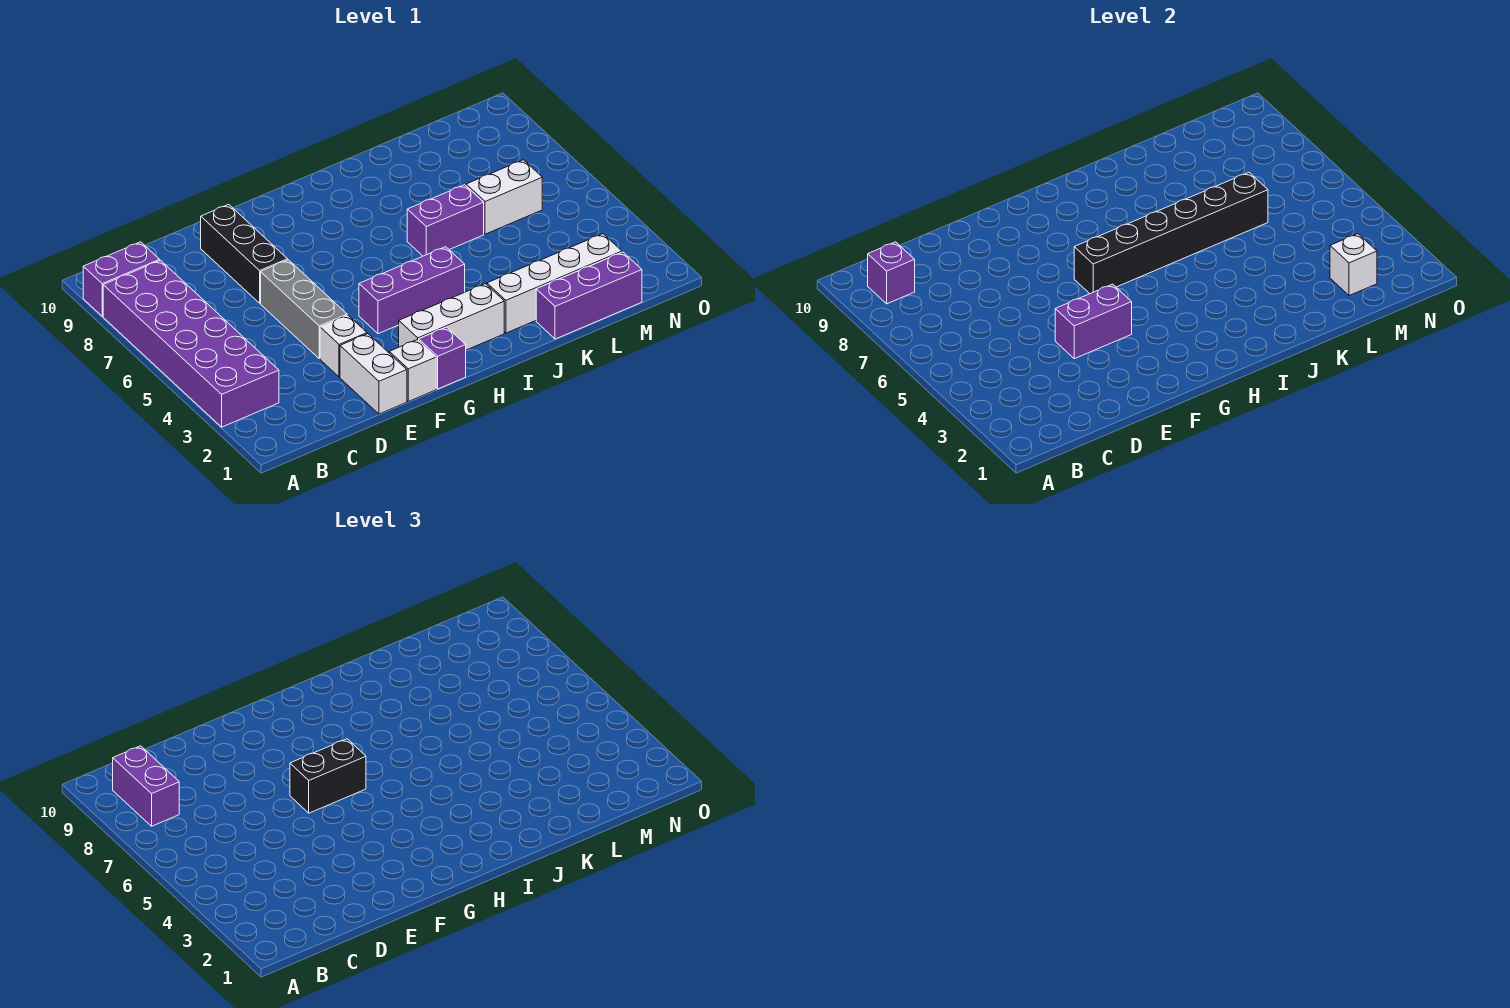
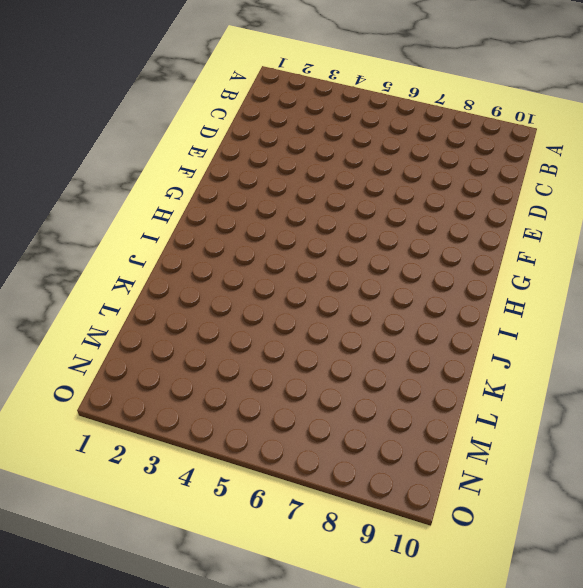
none -> purple brick A3:B8 level 1
none -> purple brick A9:B9 level 1
none -> white brick E1:E2 level 1

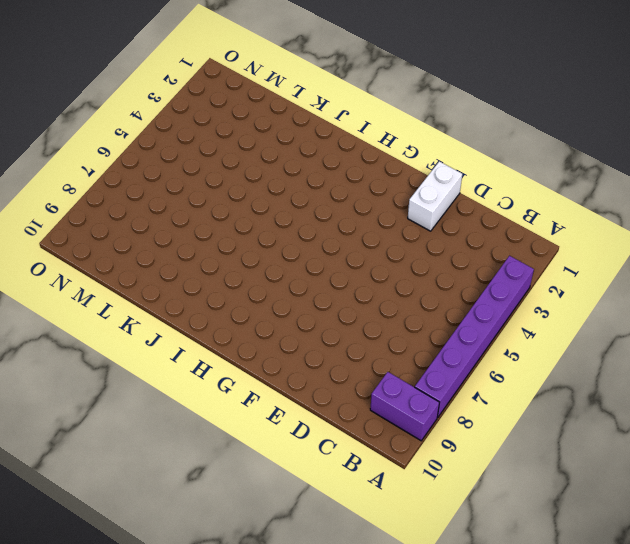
purple brick A3:A8 level 1 -> purple brick A3:B8 level 1
none -> white brick E3 level 1
none -> grey brick E4:E6 level 1
none -> black brick E7:E9 level 1

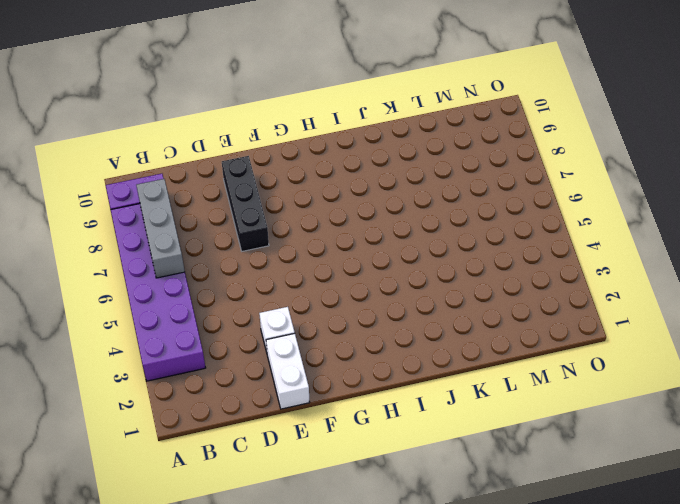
grey brick B6:B8 level 2 -> grey brick E4:E6 level 1
none -> white brick F1 level 1
none -> purple brick G1 level 1
none -> white brick G2:I2 level 1

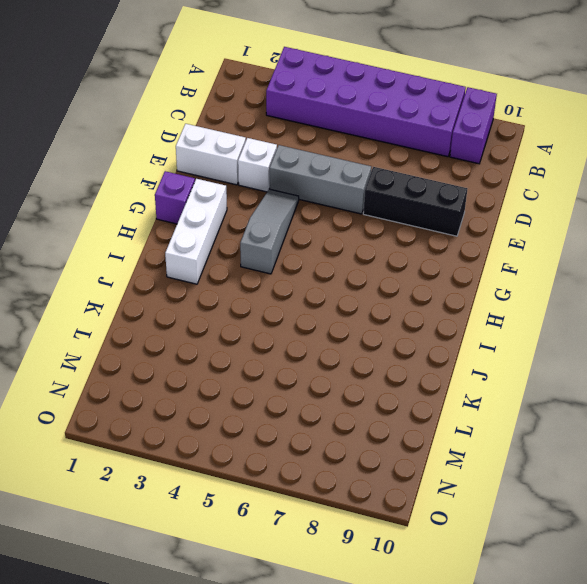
grey slope F4:H4 level 1 top H -> purple brick G4:I4 level 1
none -> white brick F1 level 1
none -> white brick J2:M2 level 1
none -> purple brick J6:K6 level 1

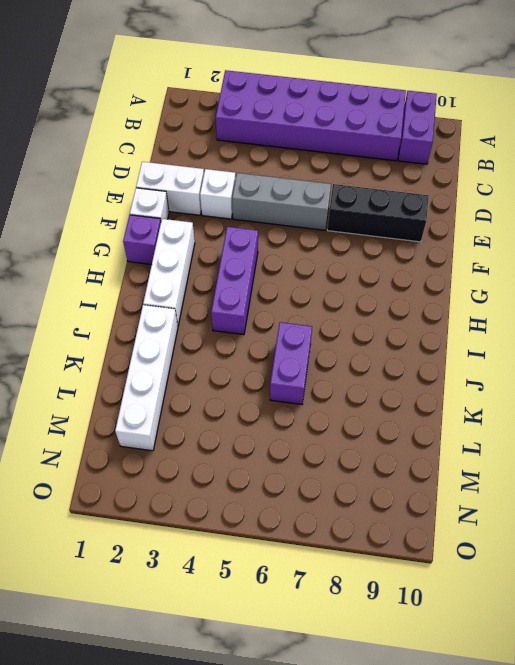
none -> purple brick K1:M1 level 1
none -> white brick L6:M6 level 1
none -> purple brick B9 level 2

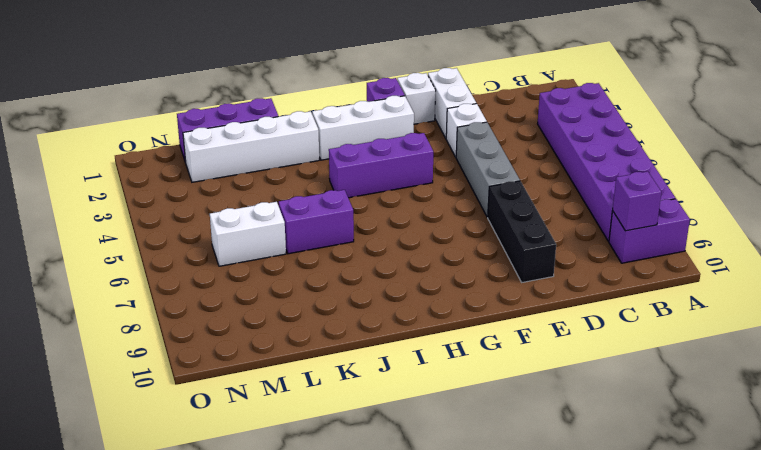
none -> purple brick E4:F4 level 2
none -> black brick G6:L6 level 2
none -> white brick M2 level 2

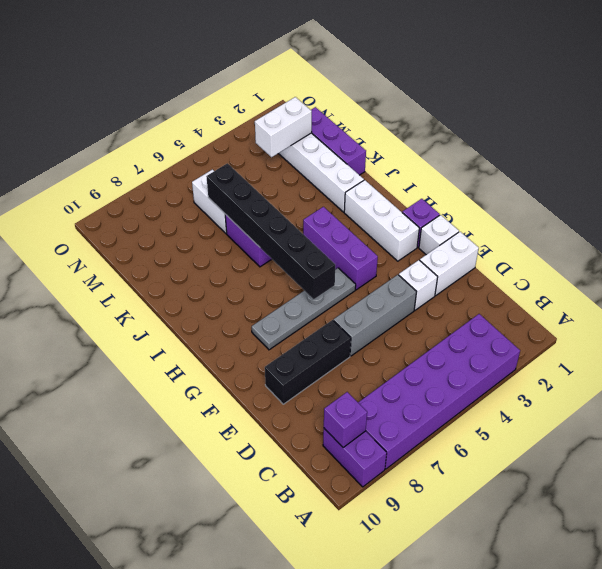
grey plate G5:G8 level 1 -> none
white brick M2:M3 level 2 -> white brick M2 level 2
none -> purple brick E4:F4 level 2
none -> purple brick B8:B9 level 3
none -> black brick F6:G6 level 3

